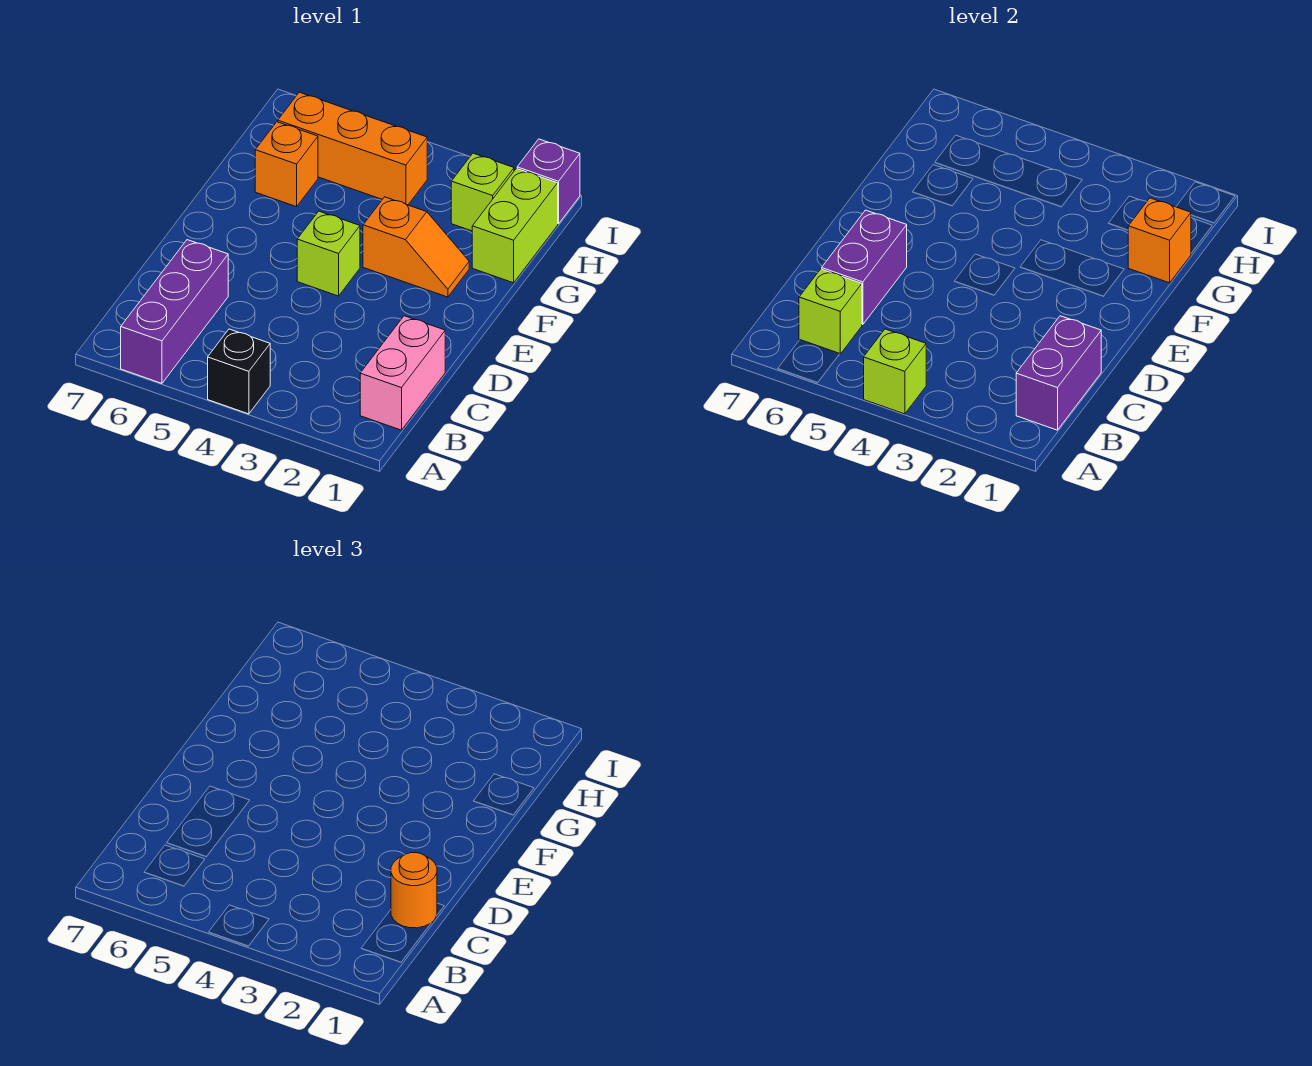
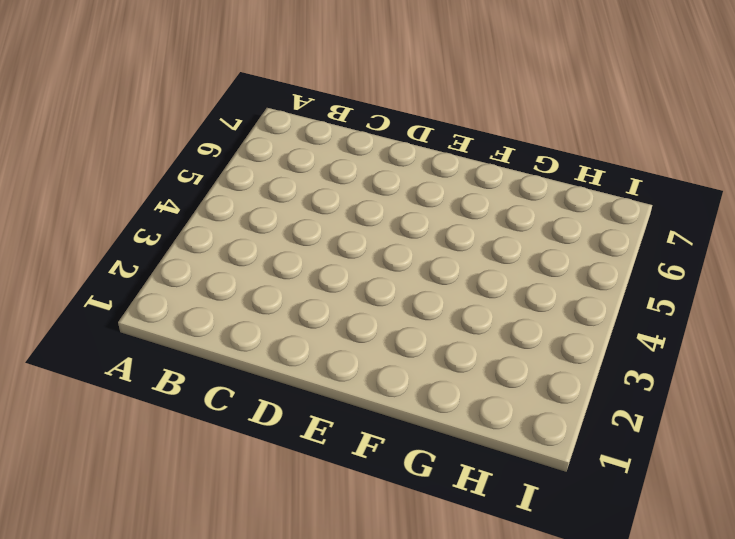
none -> black brick A4 level 1
none -> purple brick A6:C6 level 1
none -> pink brick B1:C1 level 1

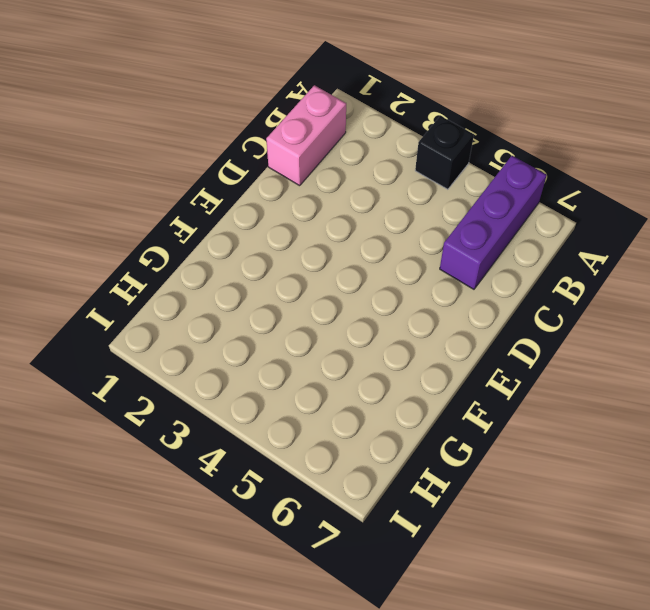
none -> lime brick E4 level 1
none -> orange slope F2:F3 level 1 top 3
none -> lime brick G1:H1 level 1

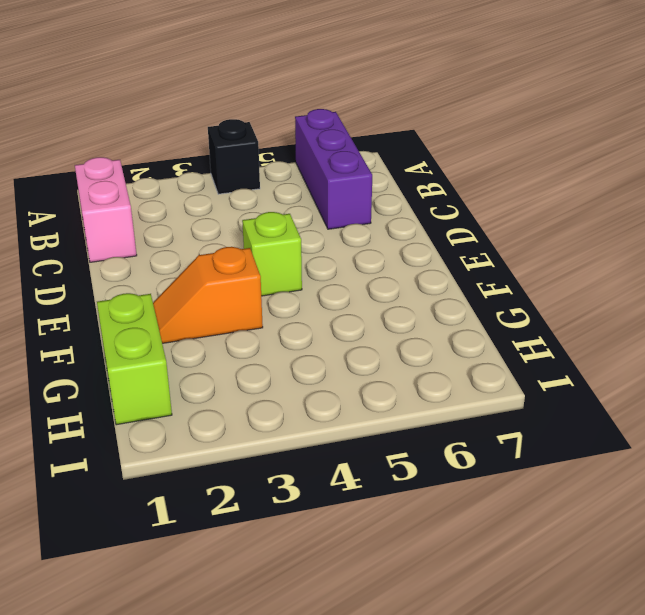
none -> orange brick G6 level 1
none -> lime brick H2 level 1
none -> orange brick H4:H6 level 1

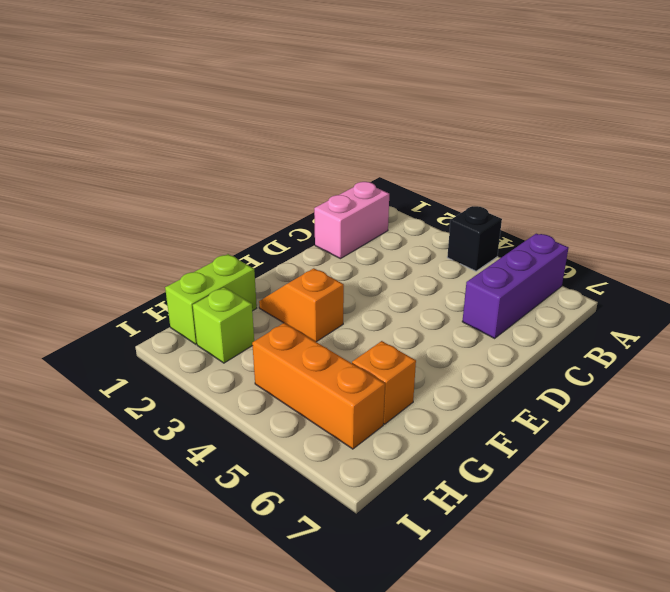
none -> lime brick E4 level 1
none -> purple brick I1 level 1
none -> lime brick A4 level 2

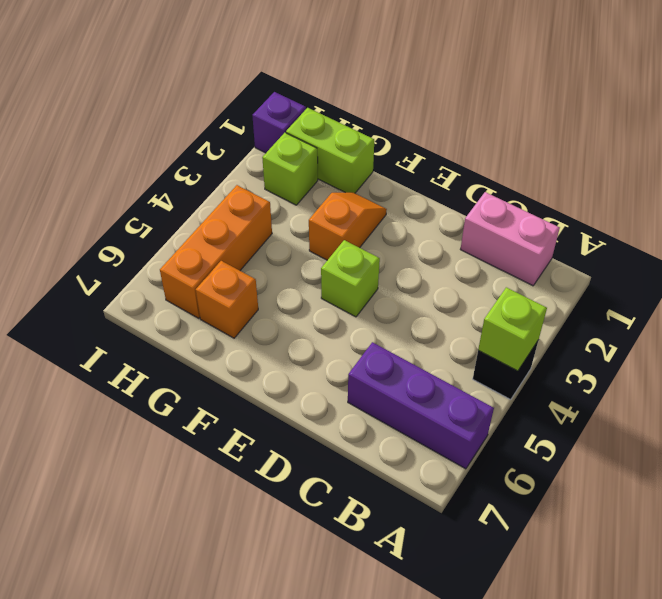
none -> purple brick B1:C1 level 2
none -> lime brick B6 level 2
none -> purple brick C6:D6 level 2

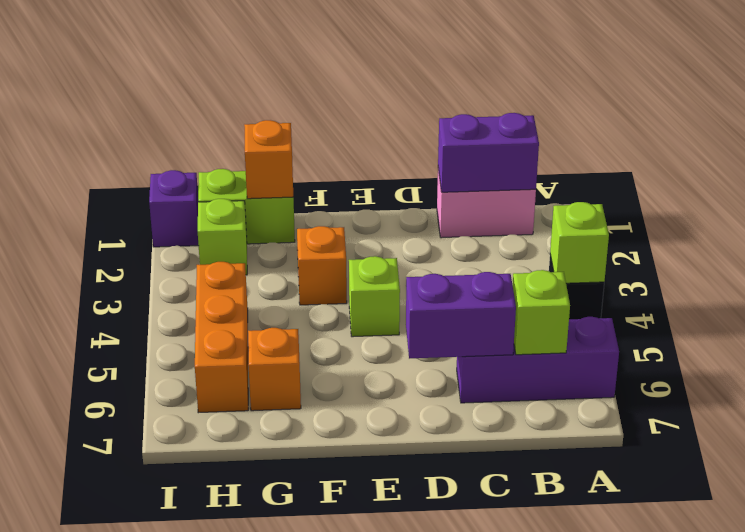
none -> orange round brick C1 level 3

